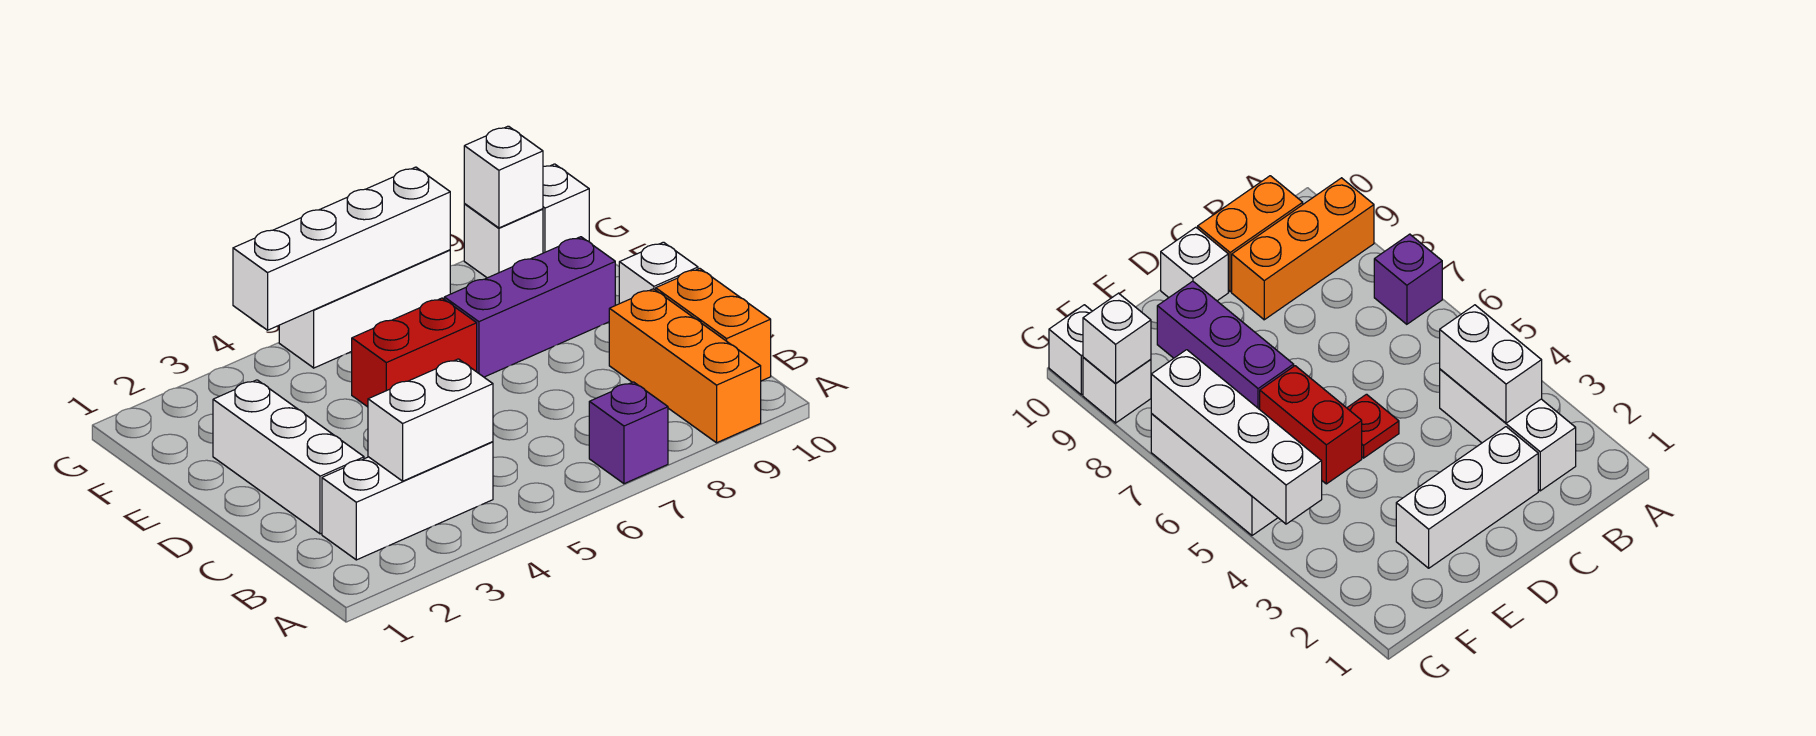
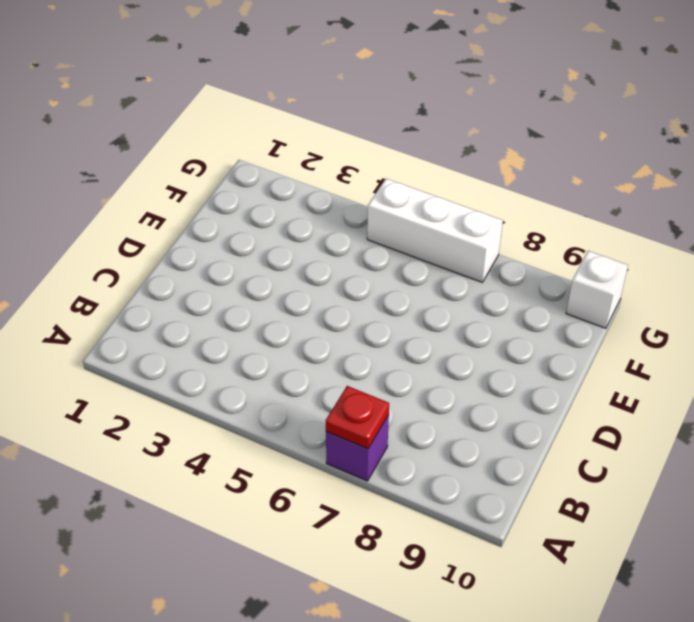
red plate A7 level 2 -> red plate D5 level 1
none -> orange brick A9:C9 level 1
none -> white brick B2:B4 level 1
none -> orange brick B10:C10 level 1

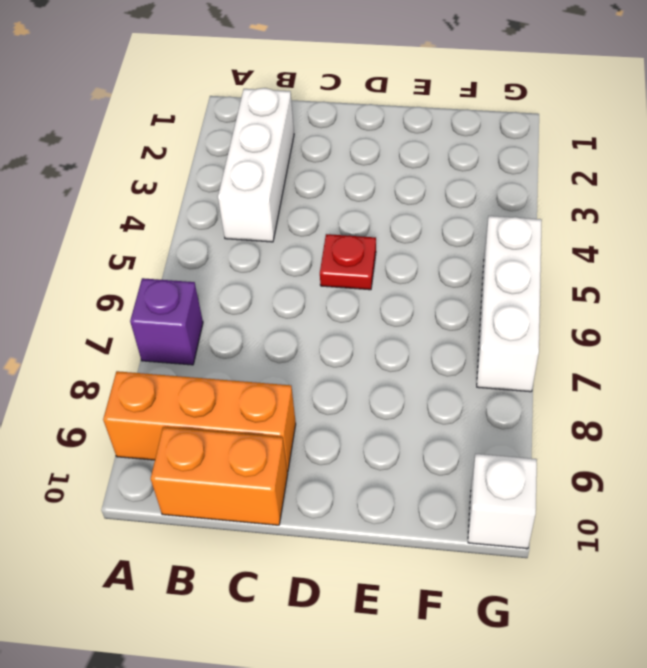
none -> white brick C2:E2 level 1
none -> white brick D10 level 1
none -> red brick E5:E6 level 1

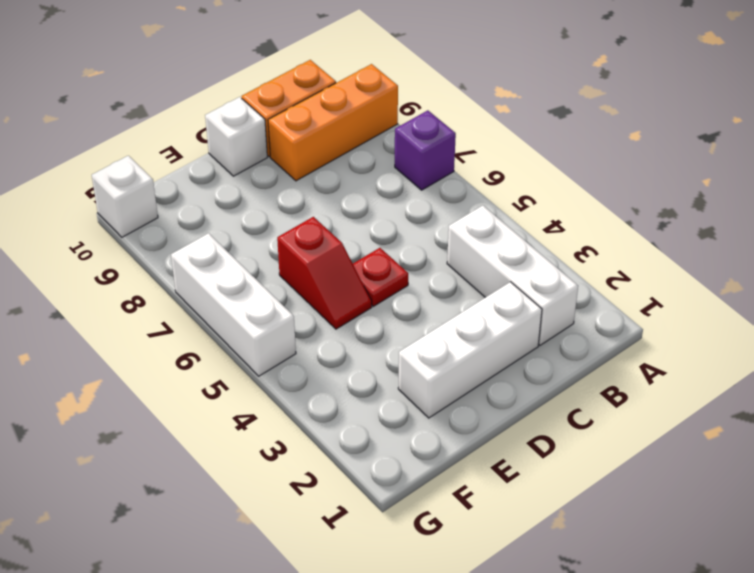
red slope E5:E6 level 1 top 6 -> red brick E5:E6 level 1
none -> purple brick E7:E9 level 1
none -> white brick G9 level 1
none -> white brick B3:B4 level 2

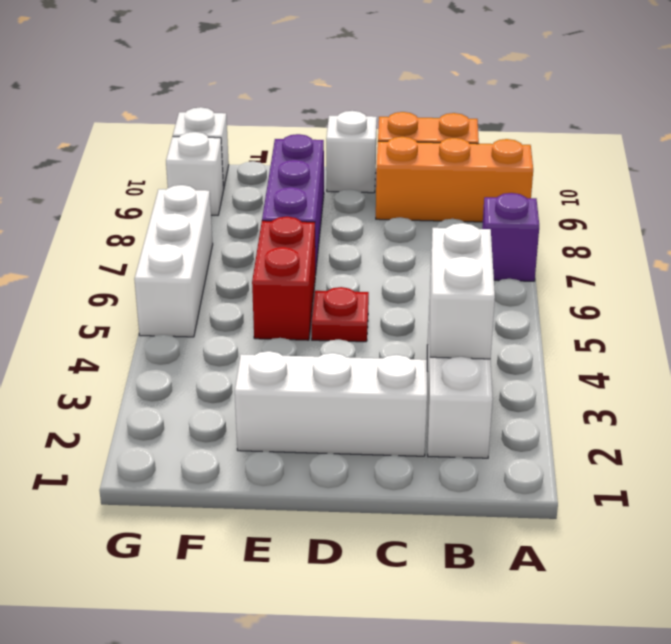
none -> white brick G4:G7 level 2
none -> white brick G9 level 2

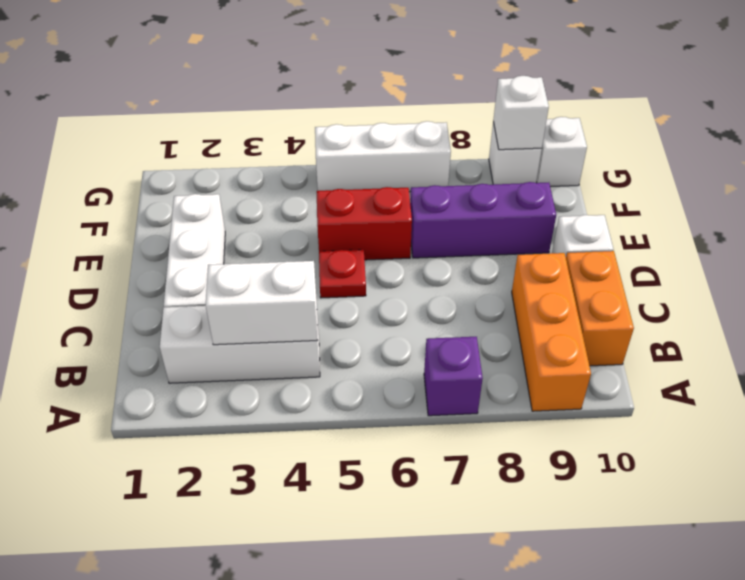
none -> white brick G4:G7 level 2

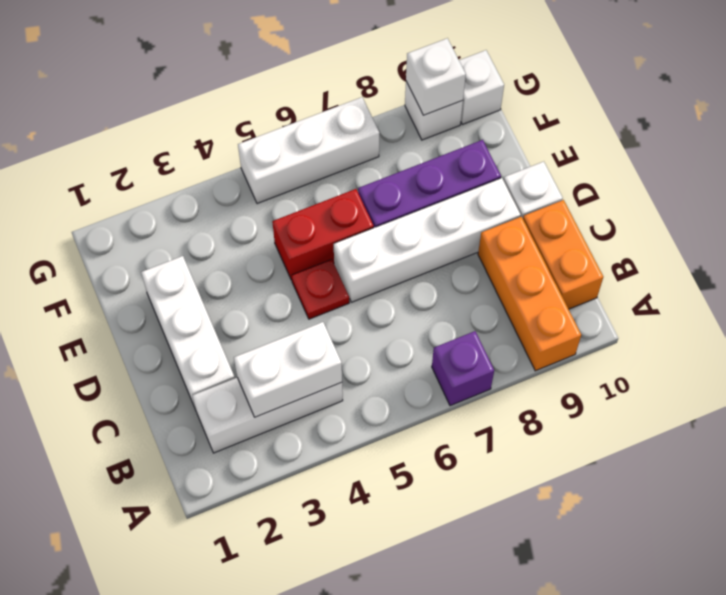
white brick D6:D9 level 1 -> white brick G4:G7 level 2

